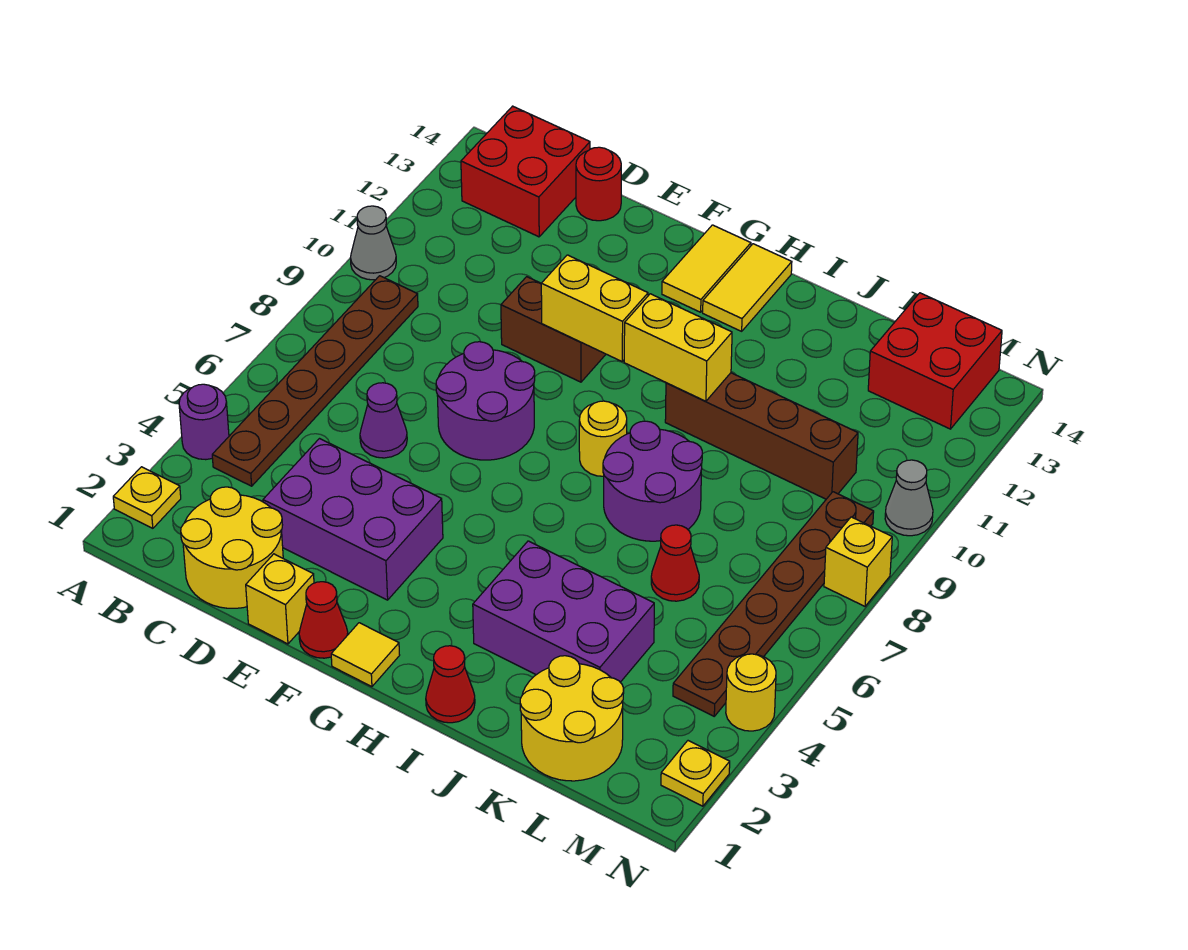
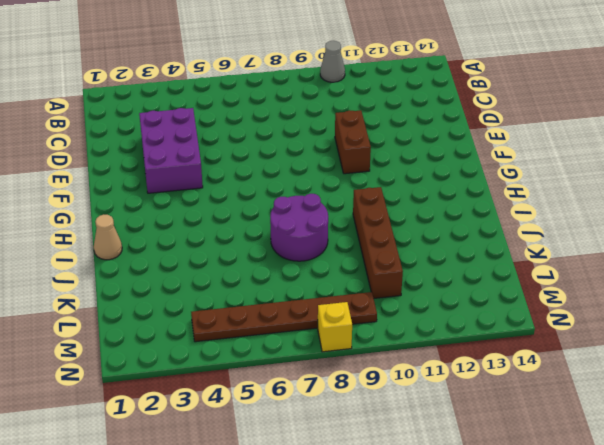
tan cone I1 level 1 -> red cone I1 level 1
none -> yellow plate A2 level 1
none -> purple round brick A4 level 1
none -> brown plate B4:B9 level 1
none -> red brick B13:C14 level 1

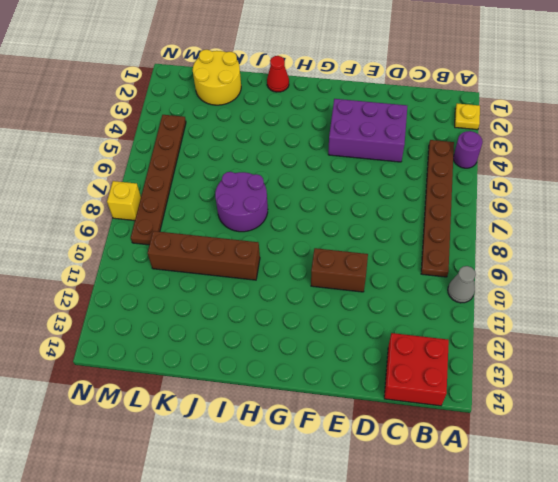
none -> yellow round brick C1:D2 level 1
none -> purple cone D6 level 1
none -> red round brick D14 level 1
none -> yellow brick E1 level 1

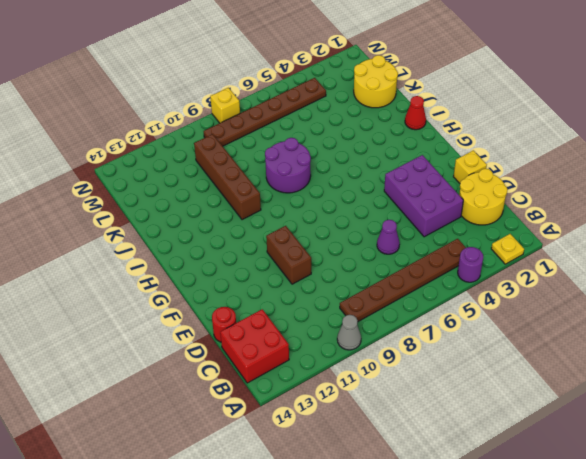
none -> purple round brick E7:F8 level 1
none -> red cone F1 level 1
none -> yellow tile G1 level 1
none -> yellow tile G13:G14 level 1

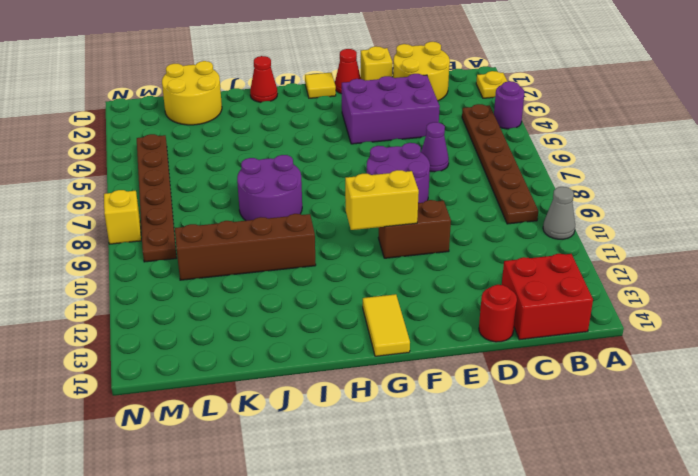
none -> yellow round brick H8 level 1
none -> yellow tile H13:H14 level 1
none -> purple brick I3:K4 level 1
none -> red cone K6 level 1

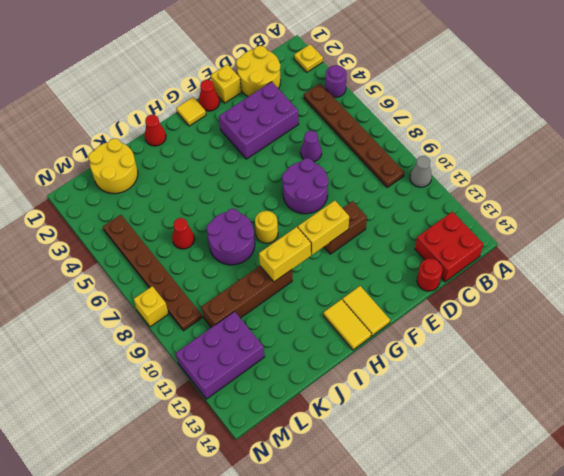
purple brick L11:N12 level 1 -> purple brick I3:K4 level 1
none -> red brick L13:M14 level 1
none -> yellow plate N2 level 1
none -> yellow round brick N4 level 1
none -> grey cone N10 level 1

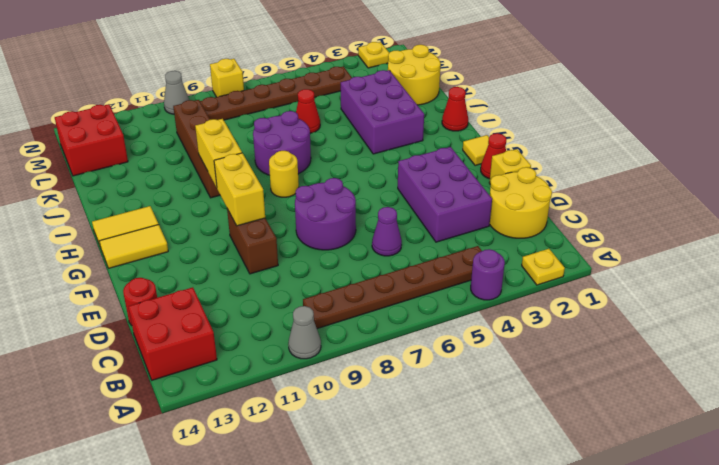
none -> yellow round brick N4 level 1

